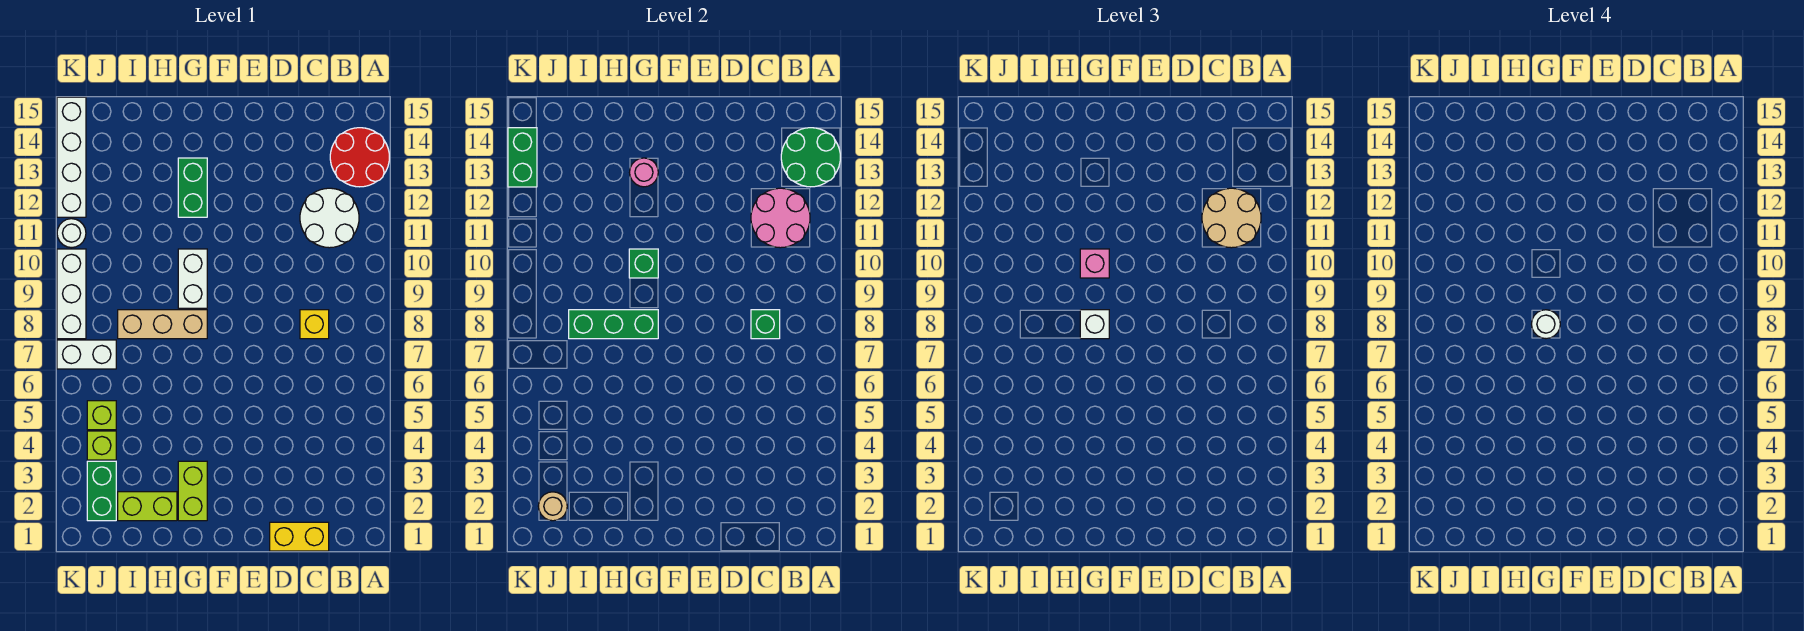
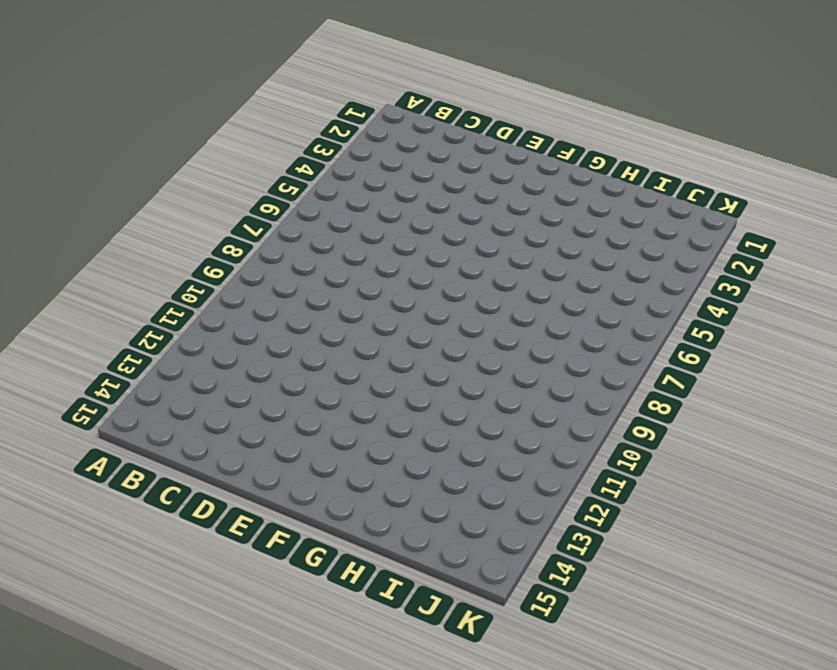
none -> red round brick A13:B14 level 1
none -> white round brick B11:C12 level 1
none -> yellow brick C1:D1 level 1

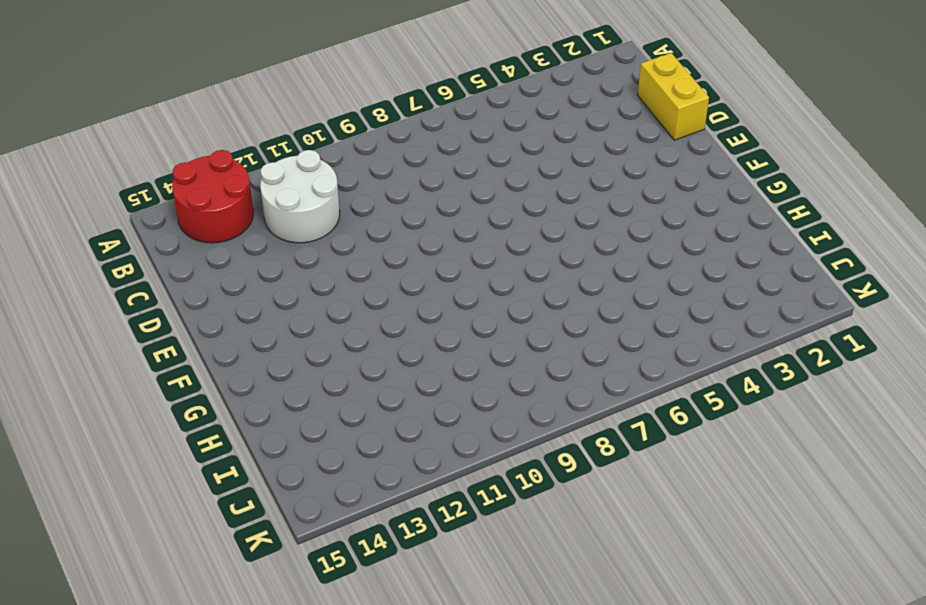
none -> yellow brick C8 level 1
none -> lime brick G2:G3 level 1
none -> tan brick G8:I8 level 1

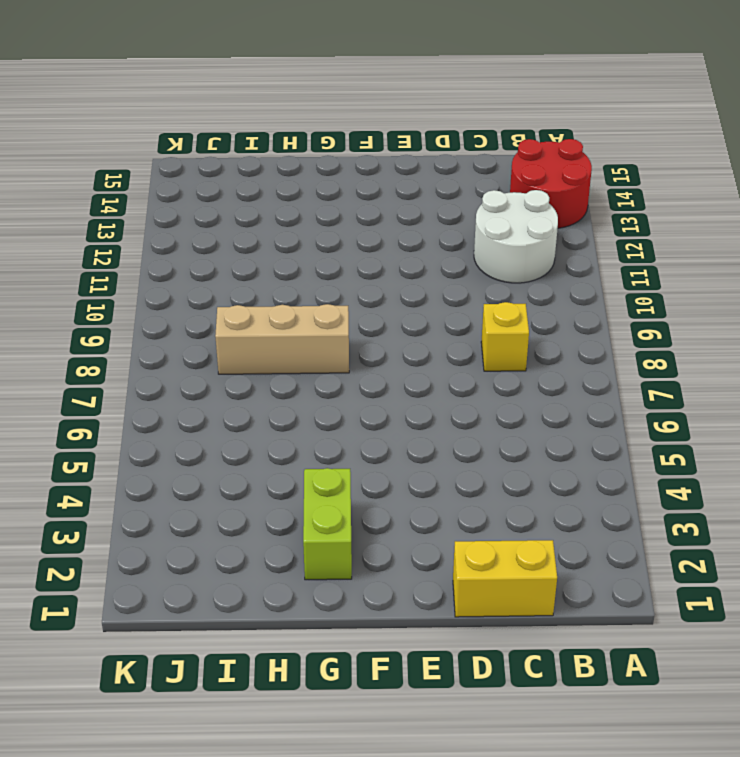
none -> white brick G9:G10 level 1
none -> green brick G12:G13 level 1
none -> lime brick H2:I2 level 1

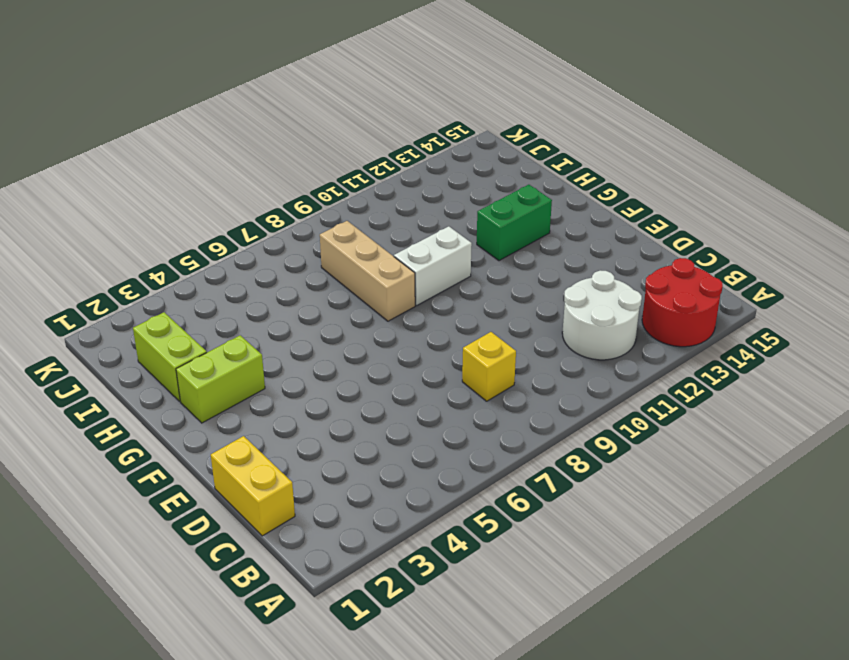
none -> green brick J2:J3 level 1
none -> lime brick J4 level 1
none -> lime brick J5 level 1

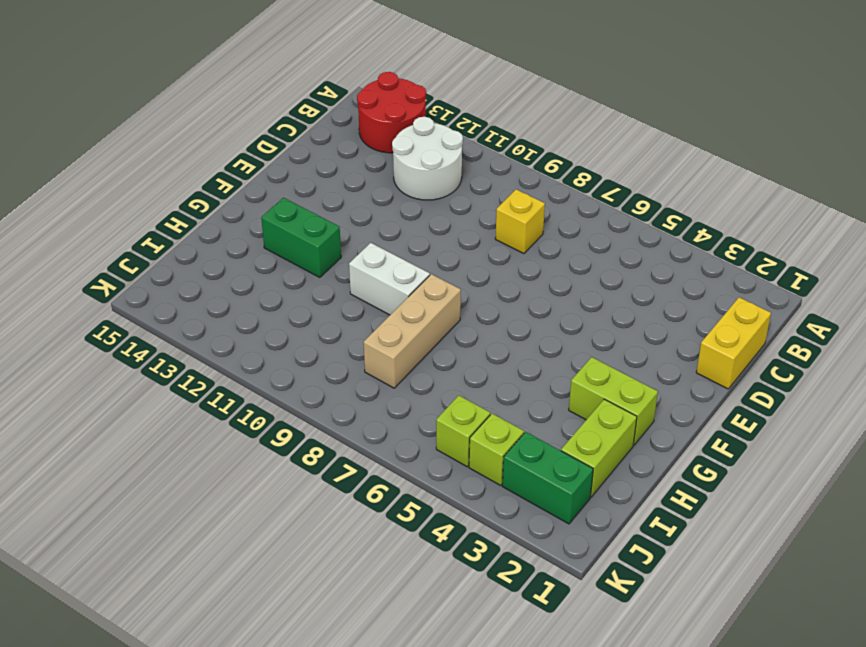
none -> white brick J7:K7 level 1
none -> white brick K8:K10 level 1
none -> white round brick K11 level 1

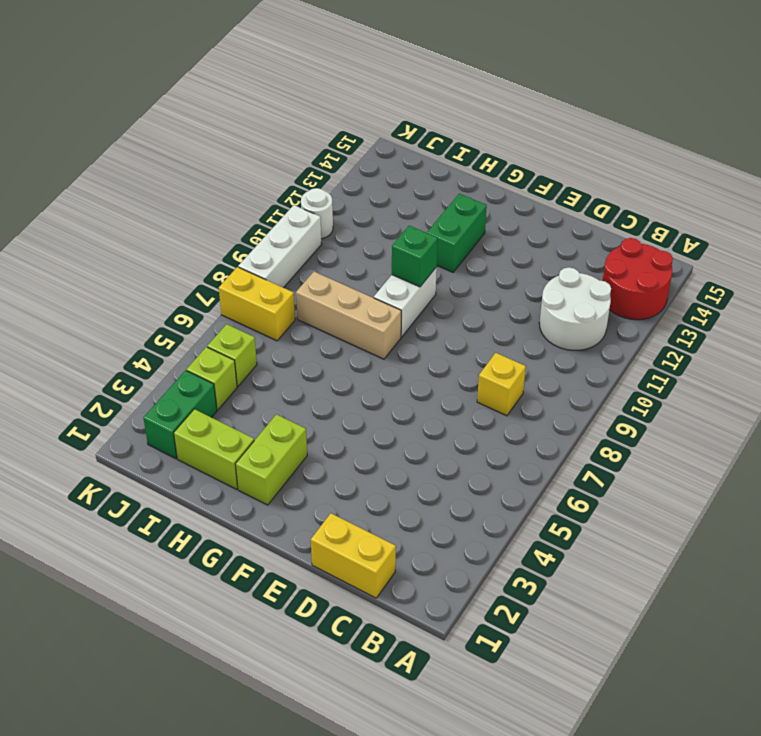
yellow brick J7:K7 level 1 -> white brick J7:K7 level 1
none -> white brick K12:K15 level 1
none -> green round brick A13:B14 level 2
none -> pink round brick B11:C12 level 2

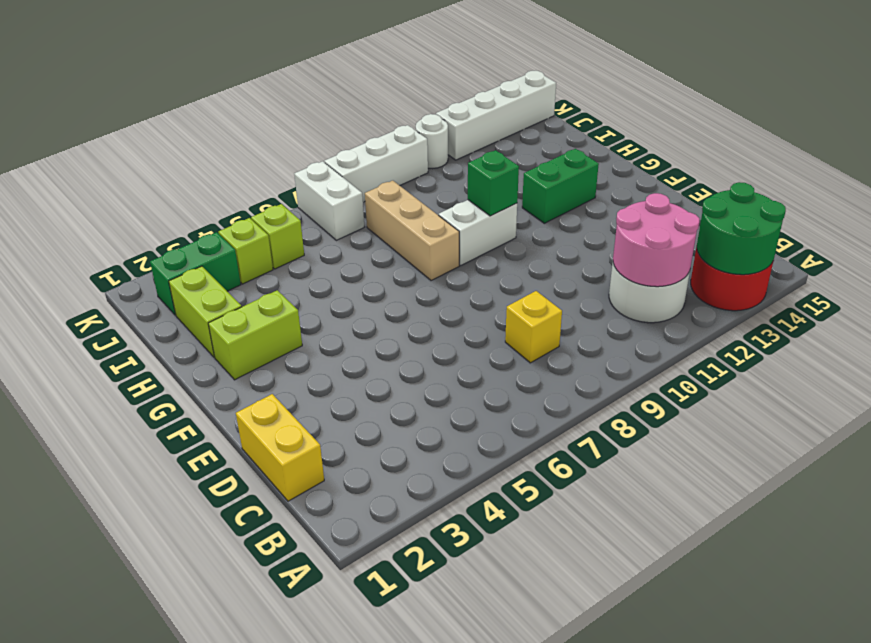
none -> green brick C8 level 2
none -> green brick G8:I8 level 2
none -> pink round brick G13 level 2

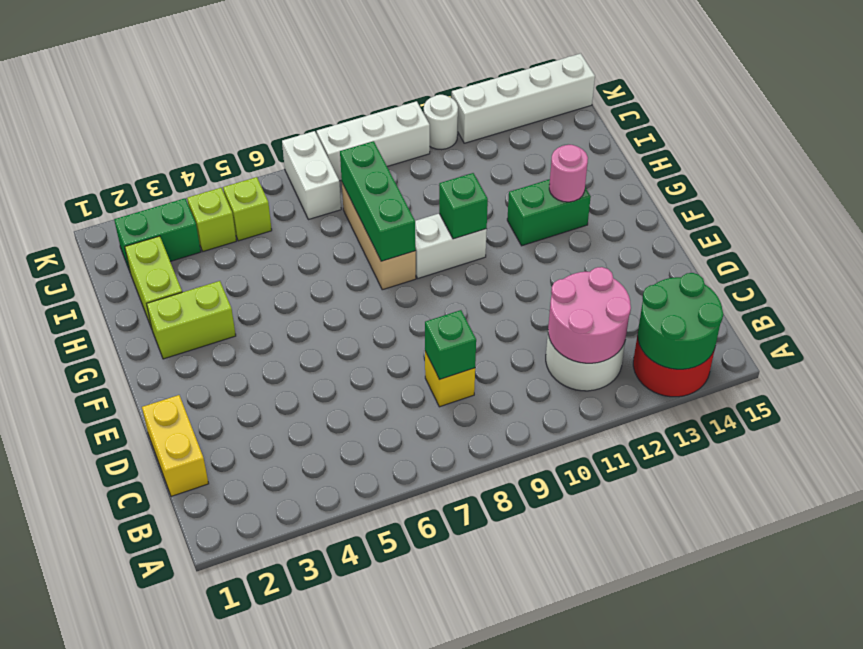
none -> tan round brick J2 level 2
none -> green brick K13:K14 level 2
none -> tan round brick B11:C12 level 3

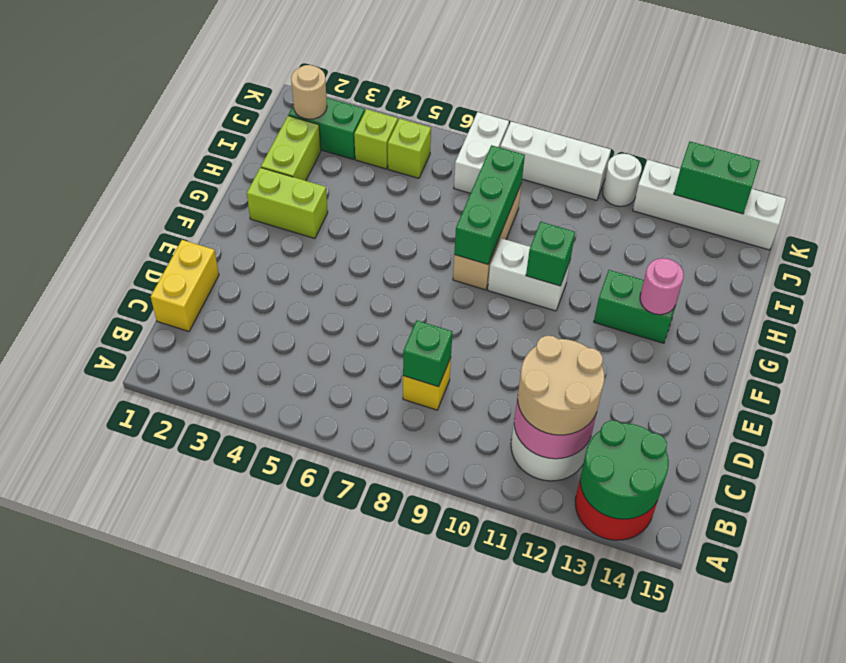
none -> white brick G8 level 3
none -> pink brick G10 level 3
none -> white round brick G8 level 4

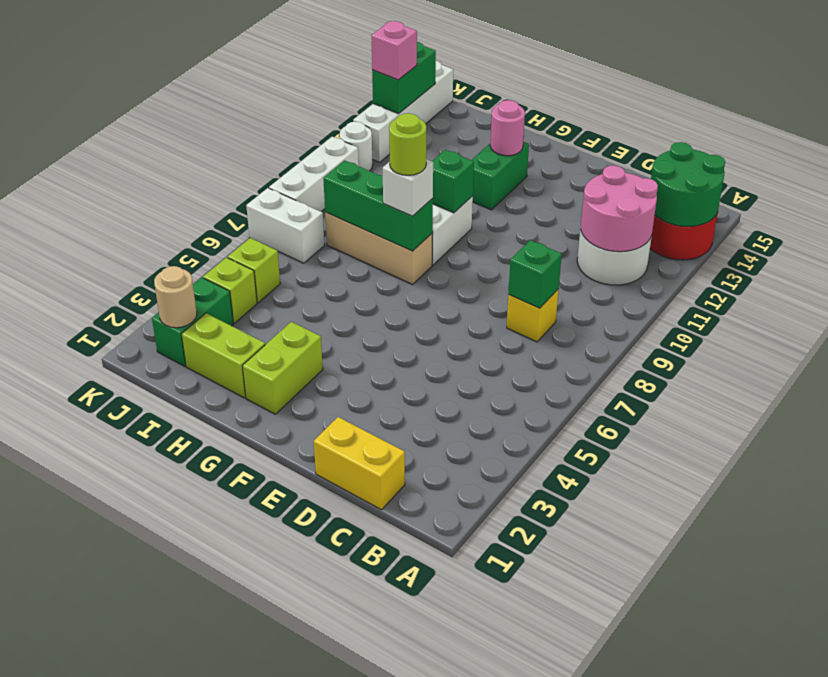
lime round brick G8 level 4 -> white round brick G8 level 4
pink brick K13 level 3 -> pink brick G10 level 3
none -> tan round brick B11:C12 level 3

